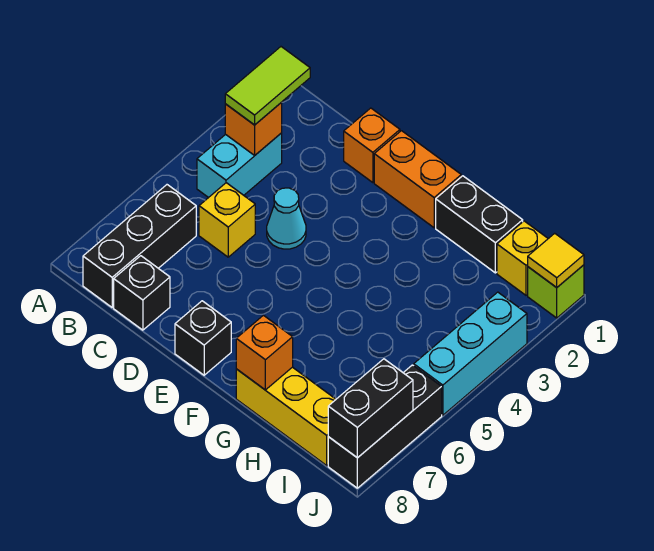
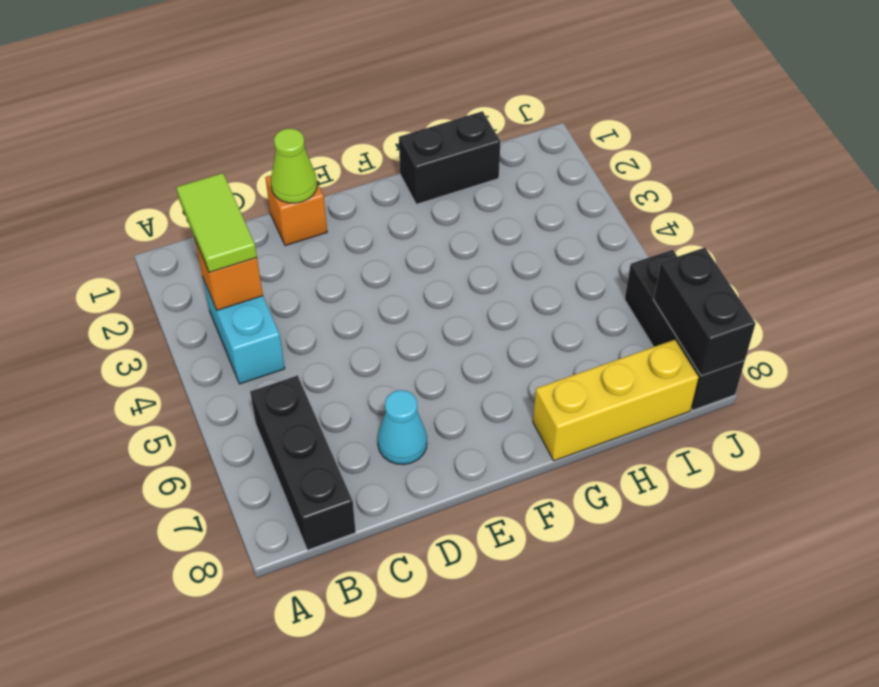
lime cone D1 level 2 -> none
cyan cone D7 level 1 -> cyan cone D4 level 1
none -> yellow brick C5 level 1
none -> black brick C8 level 1
none -> orange brick E1:F1 level 1

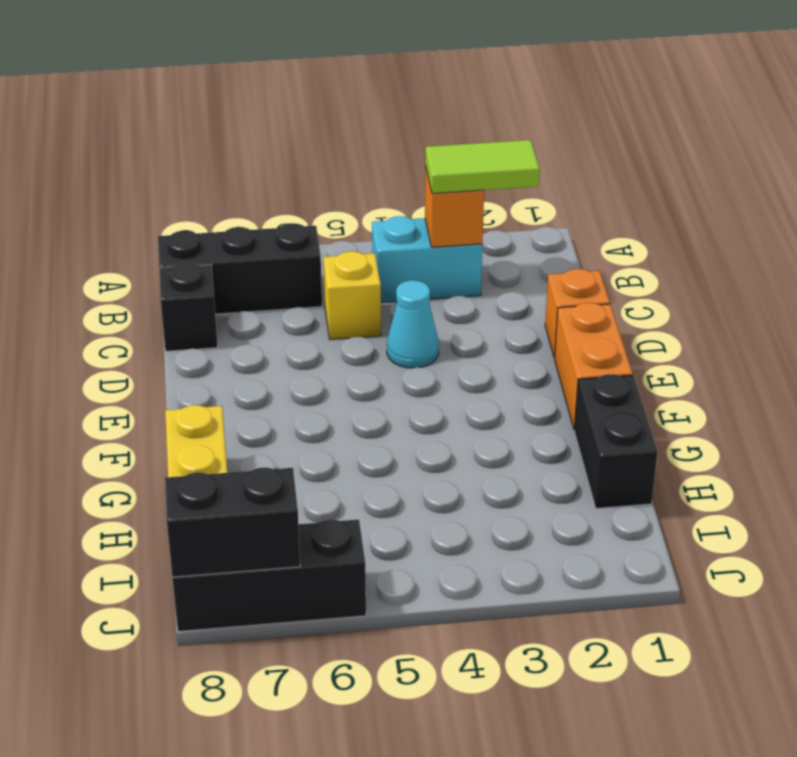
none -> black brick E8 level 1
none -> yellow brick I1 level 1
none -> lime brick J1 level 1

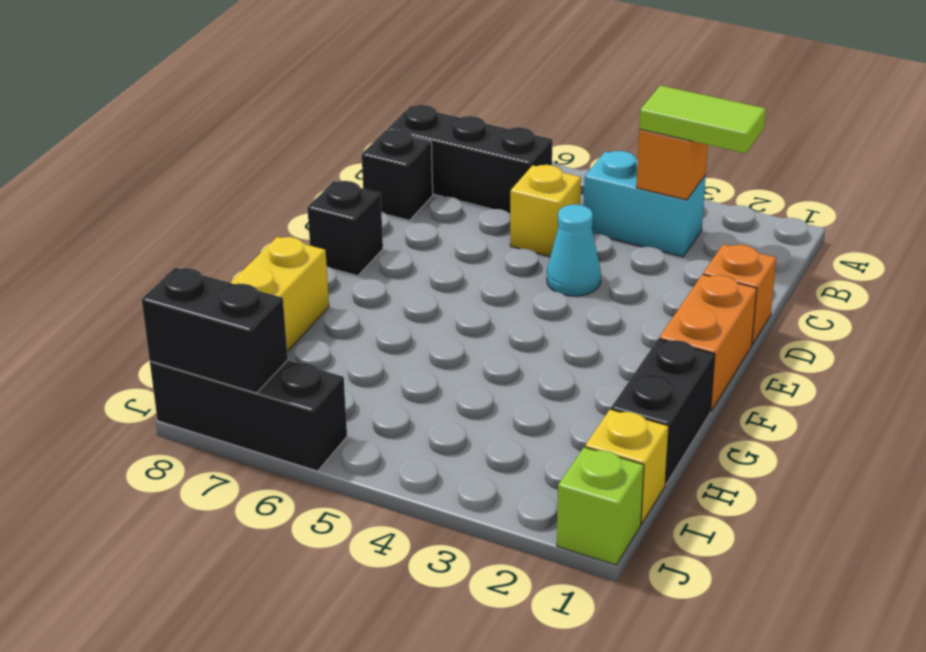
none -> cyan brick J3:J5 level 1
none -> orange brick G8 level 2
none -> yellow tile J1 level 2

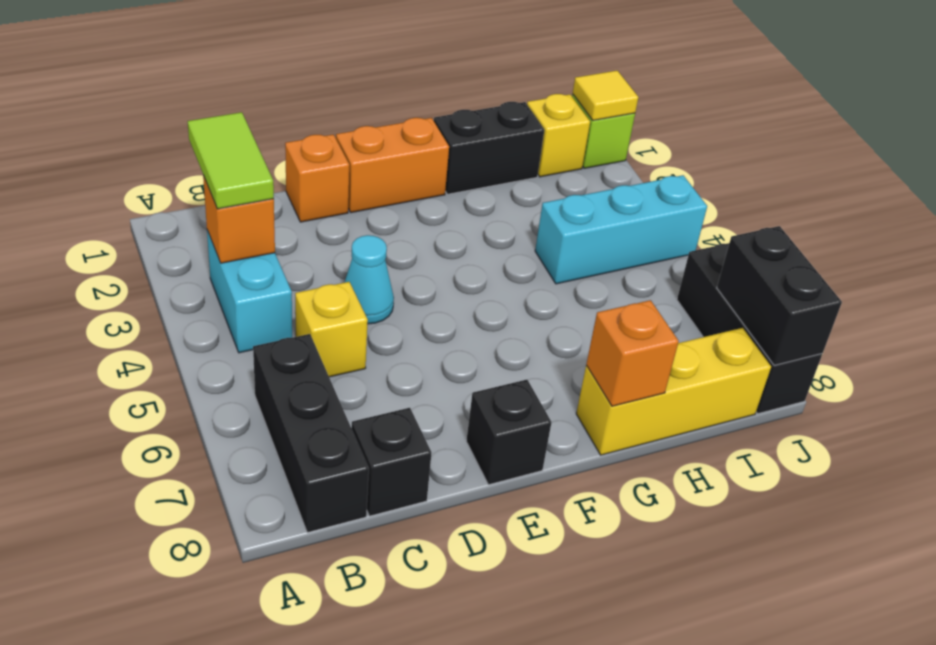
cyan brick H4:J4 level 1 -> cyan brick J3:J5 level 1

